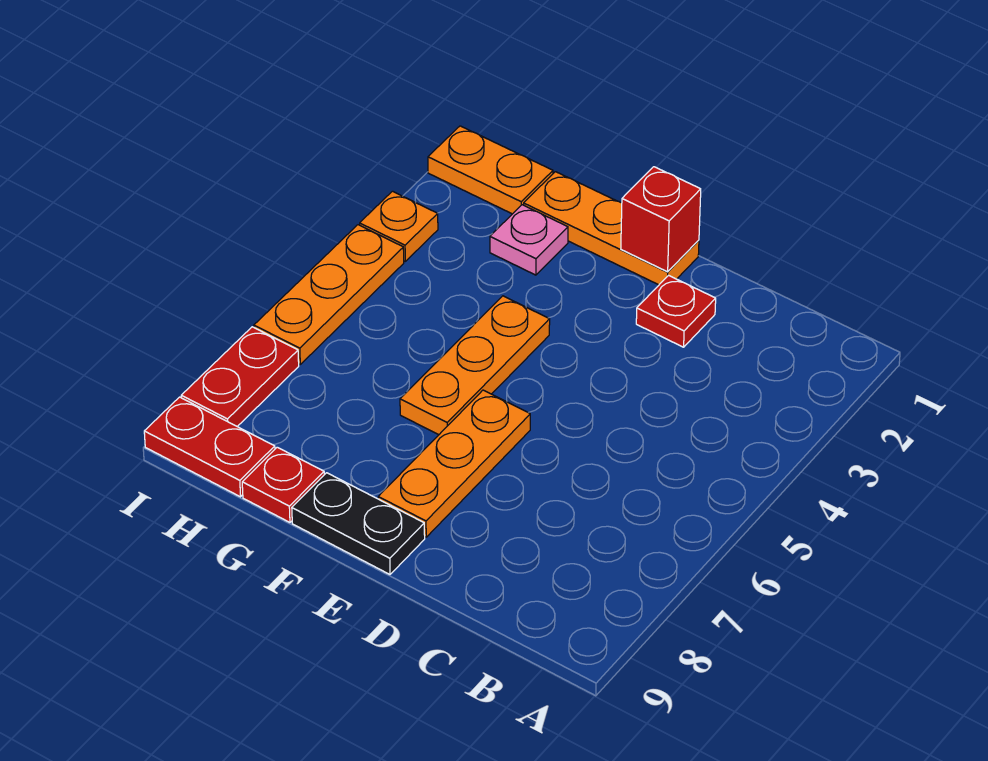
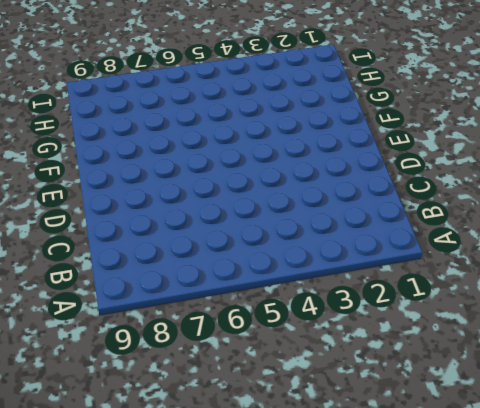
none -> red plate D2 level 1
none -> orange plate E1:G1 level 1
none -> orange plate E6:E8 level 1

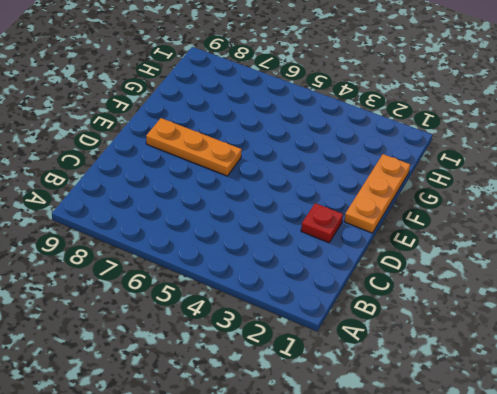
none -> black plate E9:F9 level 1
none -> orange plate F4:F6 level 1
none -> pink plate G2 level 1

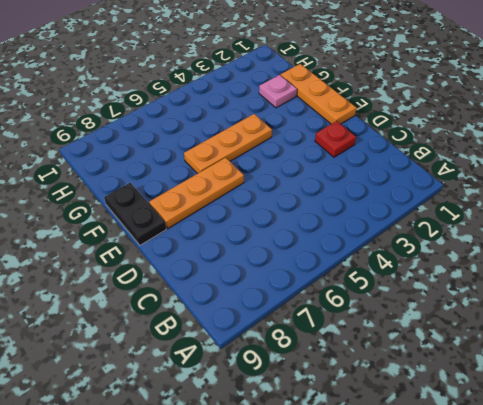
none -> red plate G9 level 1
none -> orange plate H1:I1 level 1
none -> red plate H9:I9 level 1

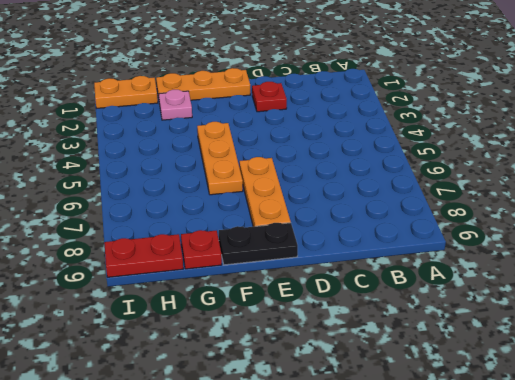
none -> orange plate I3 level 1
none -> orange plate I4:I6 level 1
none -> red plate I7:I8 level 1

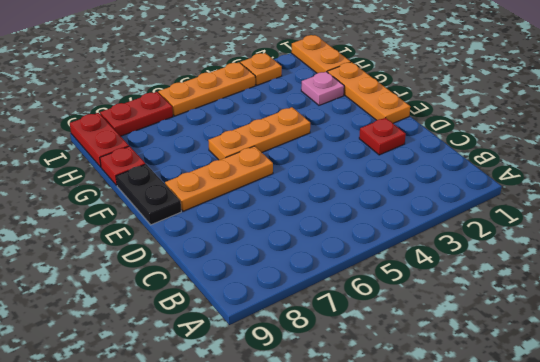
none -> red brick E1 level 2

